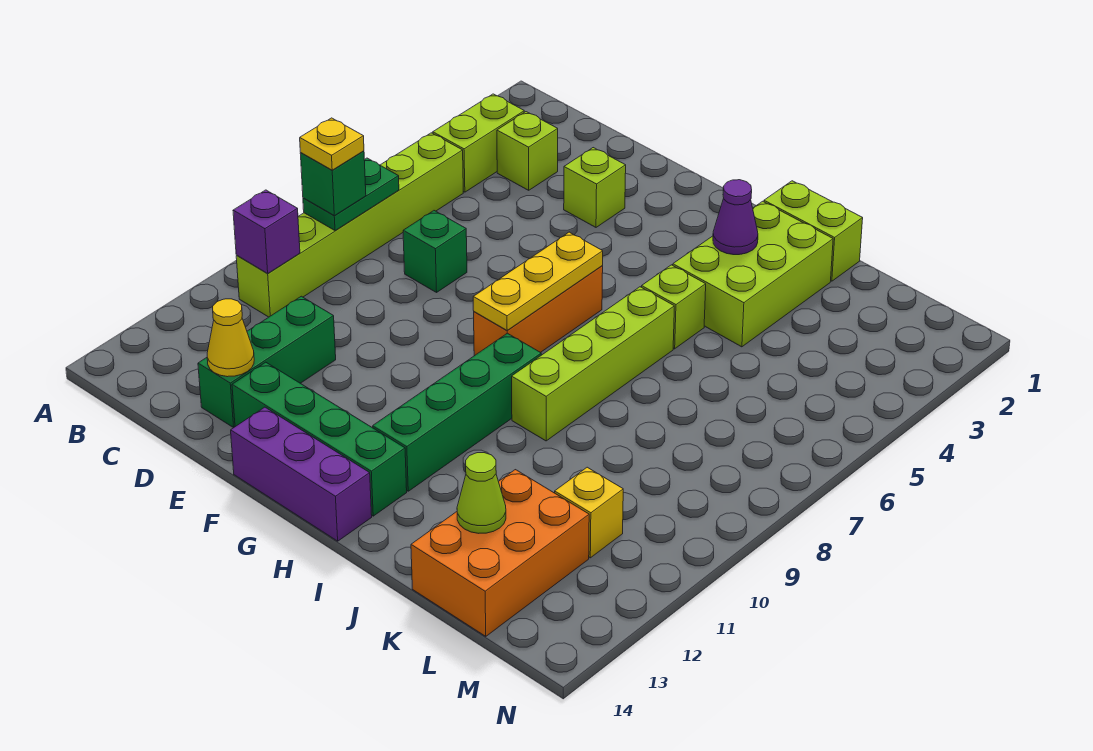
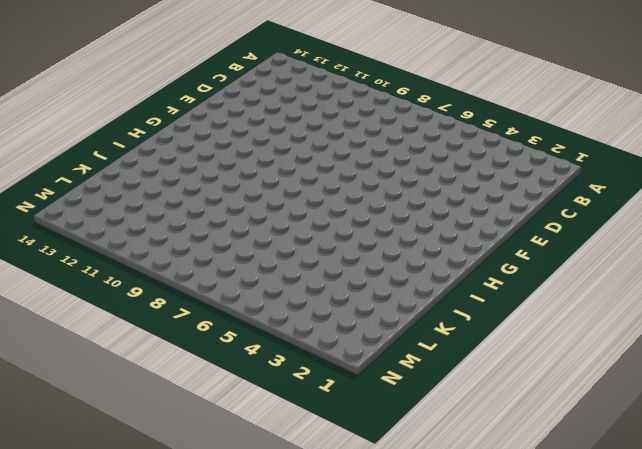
none -> lime brick B3:B4 level 1
none -> lime brick B5:B10 level 1
none -> lime brick C3 level 1

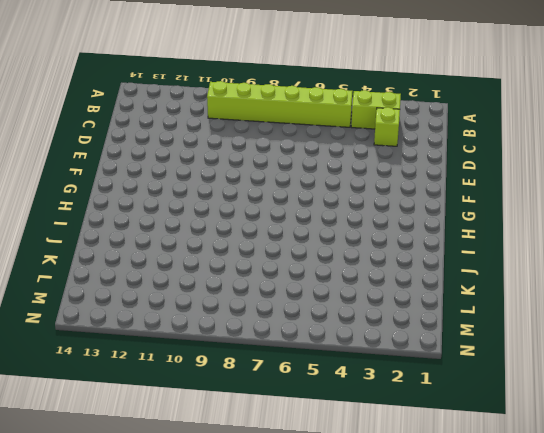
none -> green brick D7 level 1
none -> green brick D11:D13 level 1
none -> lime brick E3 level 1

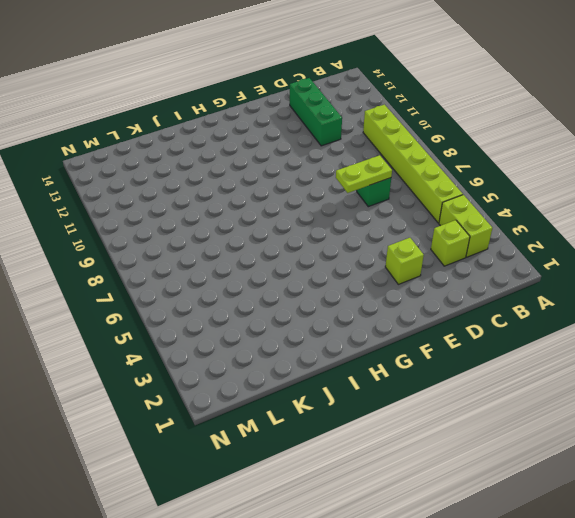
lime plate D7:E7 level 2 -> none
none -> green brick E13:H13 level 1
none -> purple brick F14:H14 level 1
none -> orange brick G6:G8 level 1

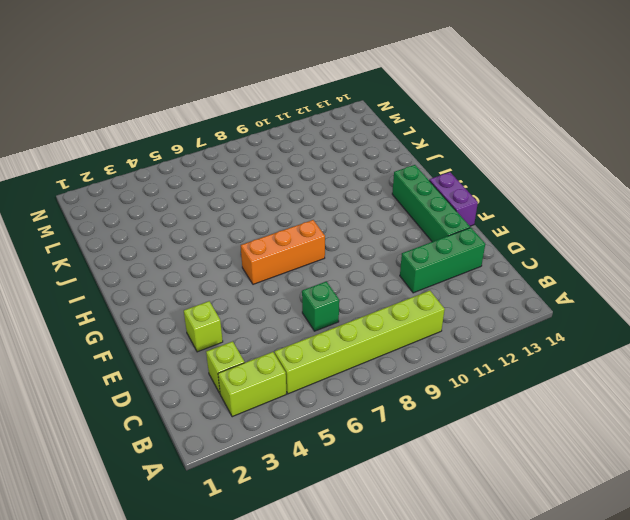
purple brick F14:G14 level 1 -> purple brick F14:H14 level 1
none -> green brick H9:H12 level 1
none -> lime brick I1:J1 level 1
none -> lime brick I2:J4 level 1

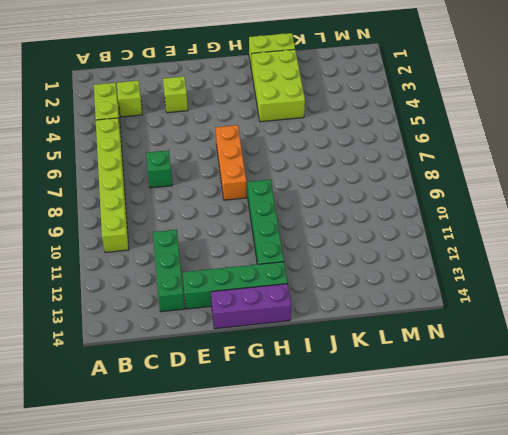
none -> lime brick I5 level 1
none -> lime brick I6:I9 level 1
none -> orange brick K12:L14 level 1

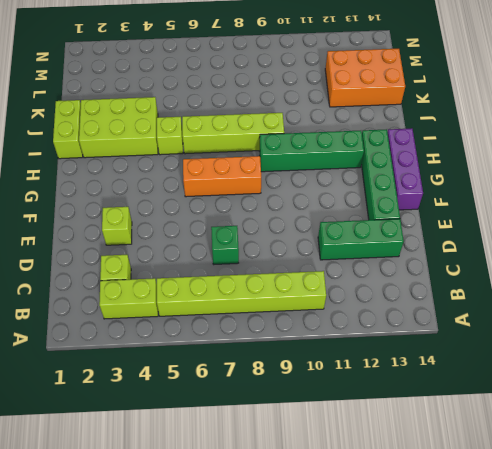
none -> yellow brick L11 level 1
none -> green plate B7:B8 level 2
none -> purple brick B10 level 2

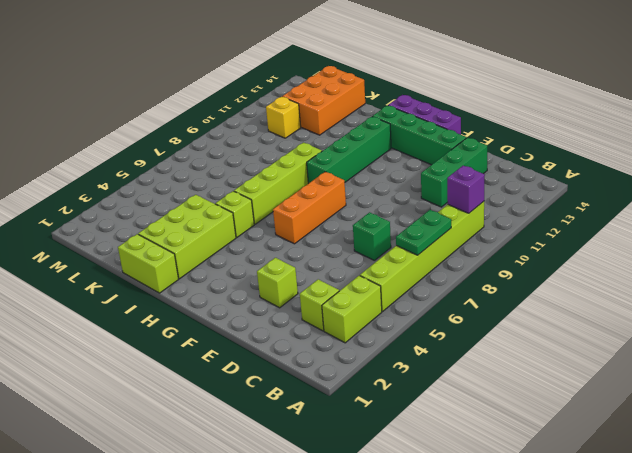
none -> yellow cone D13 level 2
none -> yellow plate G6:G8 level 2
none -> purple cone I3 level 2

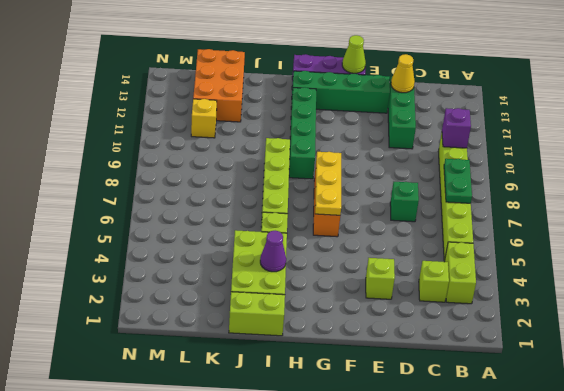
lime cone F14 level 2 -> lime cone K13 level 2
none -> green brick B8 level 3
none -> yellow plate B8 level 4

